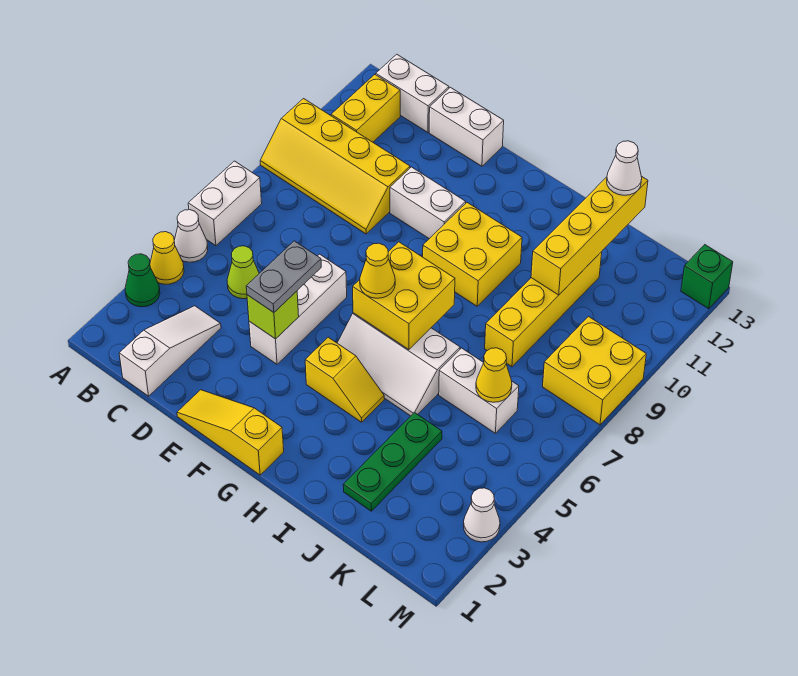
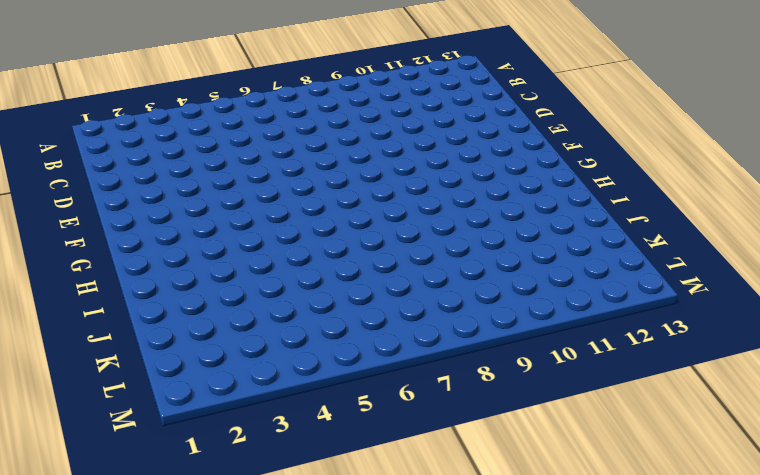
none -> green cone A3 level 1
none -> yellow cone A4 level 1
none -> white cone A5 level 1

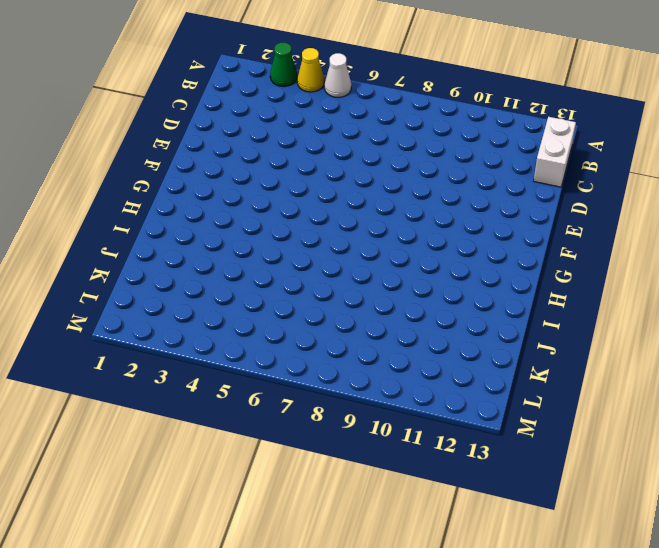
none -> white brick A6:A7 level 1
none -> yellow slope A9:D10 level 1 top 10
none -> yellow brick B11:B12 level 1

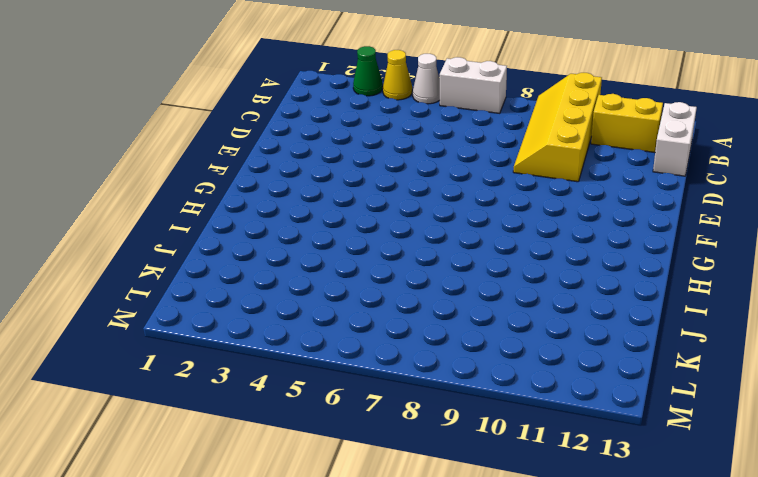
none -> white slope C1:C3 level 1 top 1
none -> lime cone C5 level 1
none -> white brick D13:E13 level 1

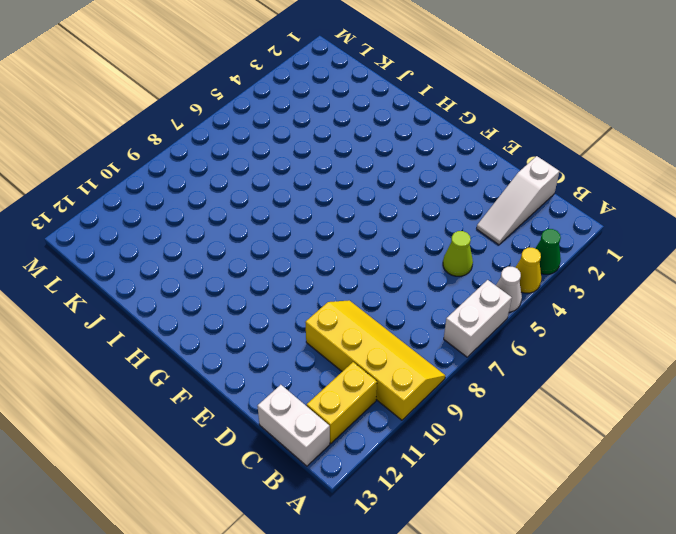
none -> white brick D13:E13 level 1
none -> yellow slope E1:G1 level 1 top G
none -> white brick E4:E6 level 1

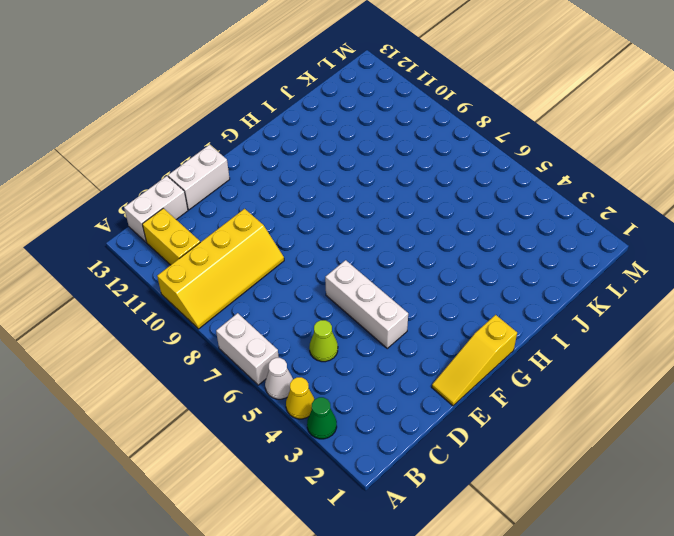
none -> white slope C1:C3 level 1 top 1
none -> white brick E10:F10 level 1
none -> yellow slope G4:H4 level 1 top G

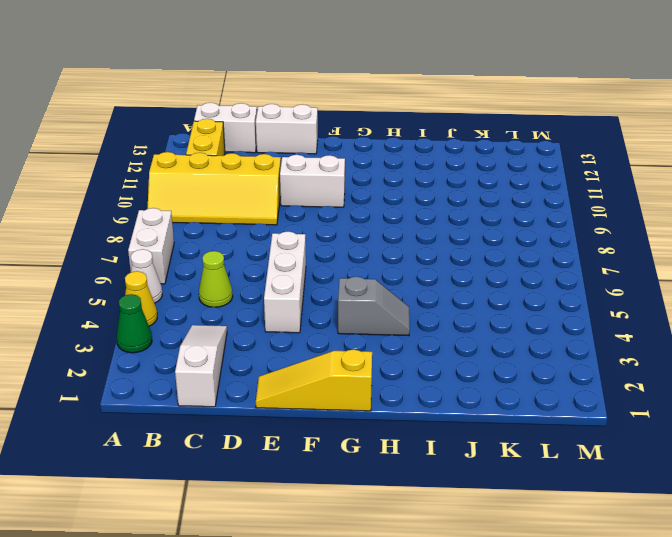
grey slope G4:H4 level 1 top G -> yellow slope G4:H4 level 1 top G
none -> white slope G5:I6 level 1 top 6
none -> yellow brick G9:H10 level 1
none -> green plate J2:J4 level 1

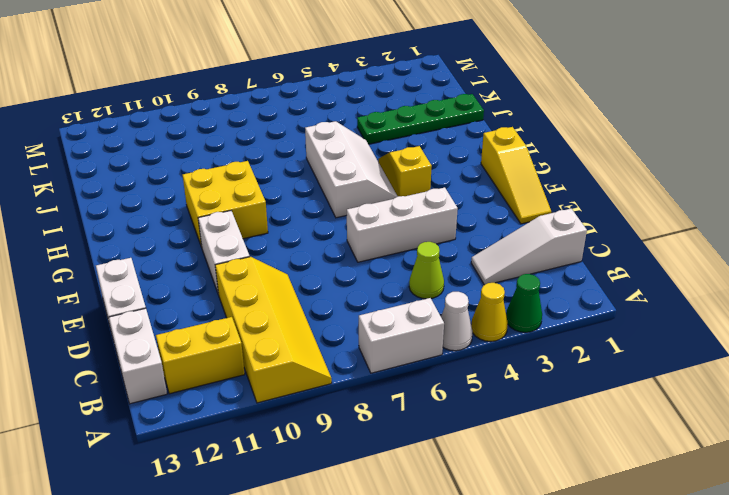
green plate J1:J4 level 1 -> green plate J2:J4 level 1
none -> white brick J6:K6 level 1
none -> yellow brick J8:J11 level 1
none -> yellow brick L8:M9 level 1

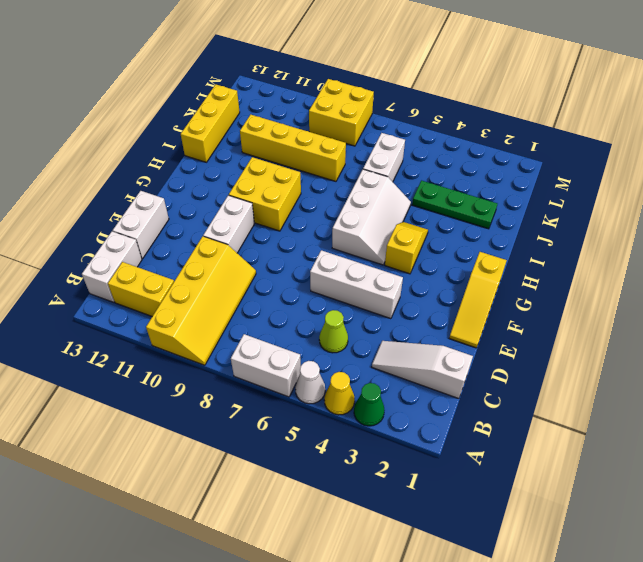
yellow brick I13:K13 level 1 -> none
none -> white cone M3 level 1
none -> green brick M13 level 1
none -> lime brick E4 level 2

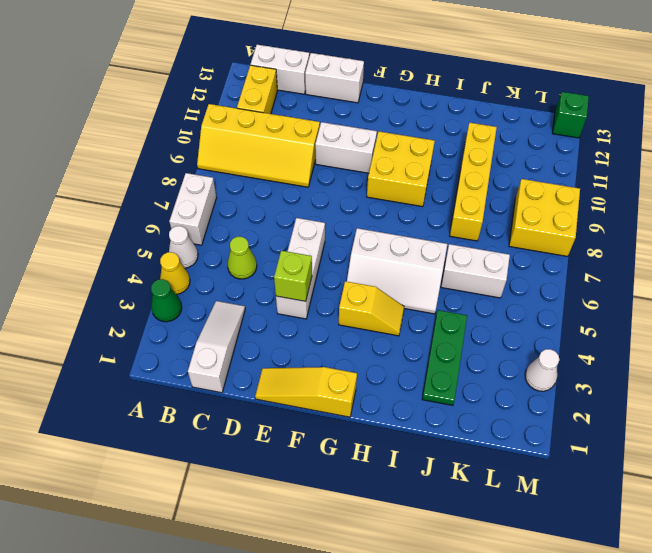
none -> yellow brick G6:H7 level 2
none -> yellow brick J10:J13 level 2
none -> yellow cone K6 level 2

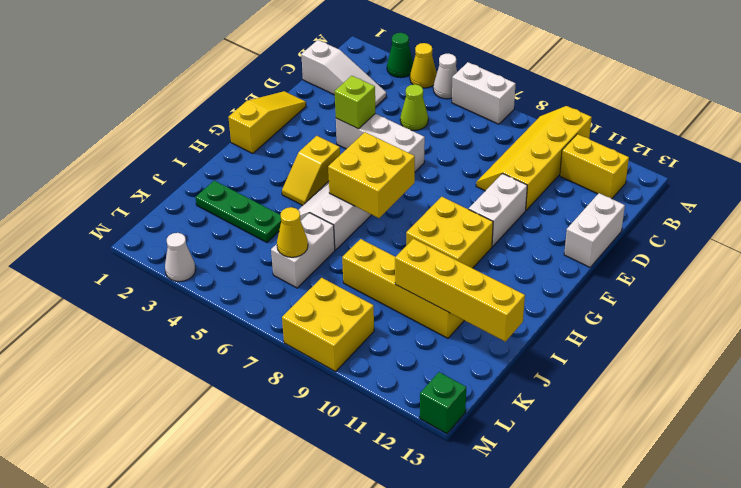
none -> white brick B13:C13 level 1
none -> grey plate E4:E5 level 3
none -> yellow cone G6 level 3

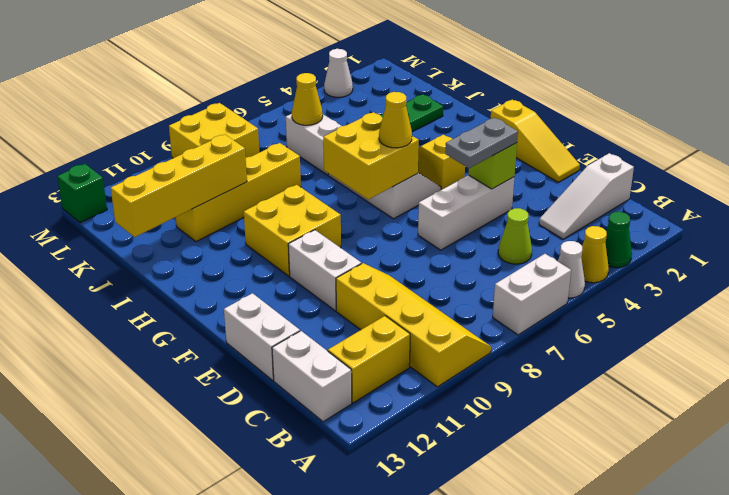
none -> white cone J13 level 3

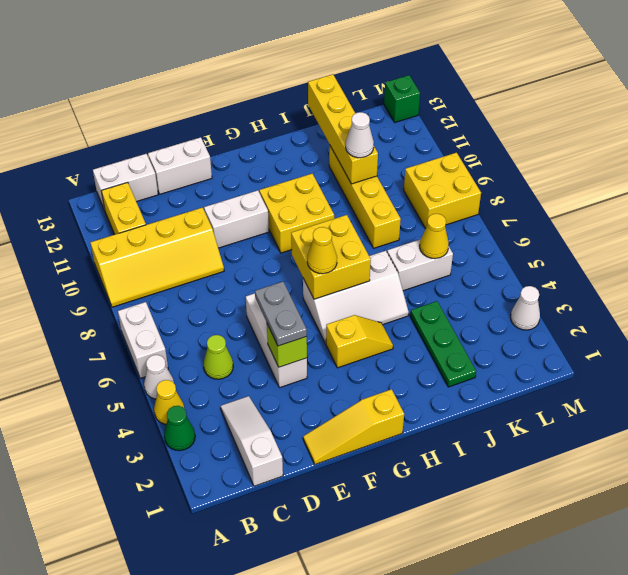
white cone J10 level 3 -> white cone J13 level 3

